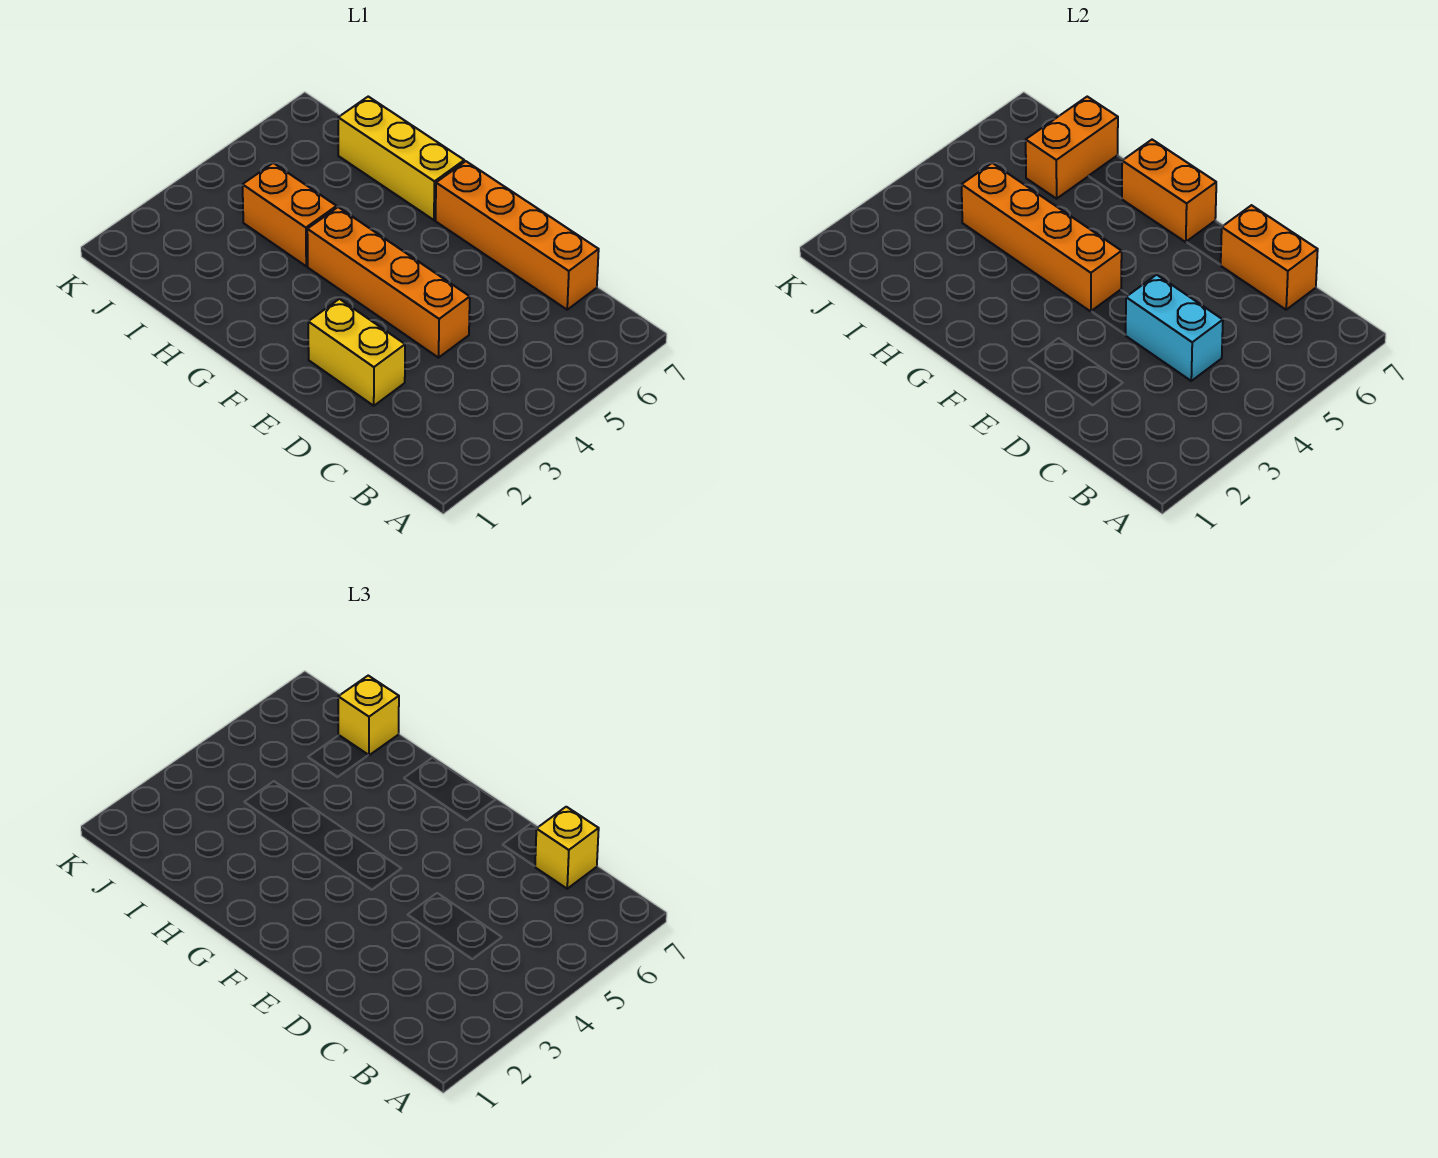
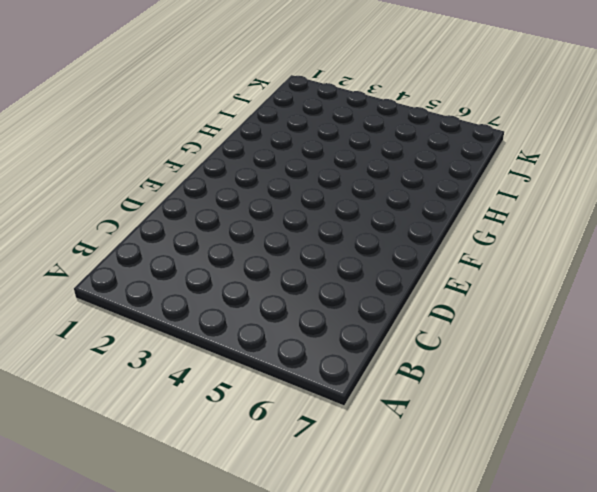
none -> orange brick C7:F7 level 1
none -> yellow brick D2:E2 level 1
none -> orange brick D4:G4 level 1

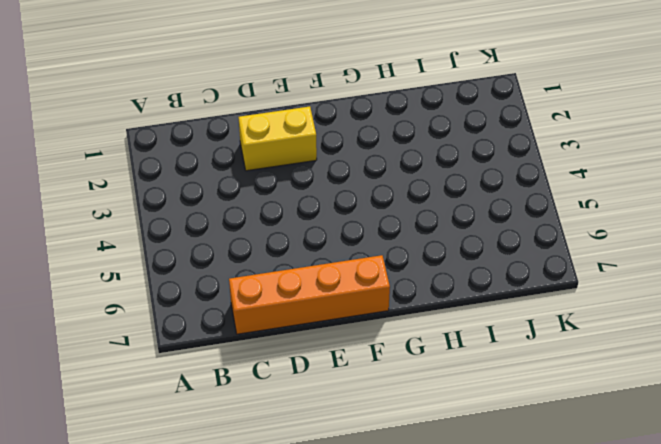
none -> orange brick D4:G4 level 1
none -> yellow brick G7:I7 level 1
none -> orange brick H4:I4 level 1

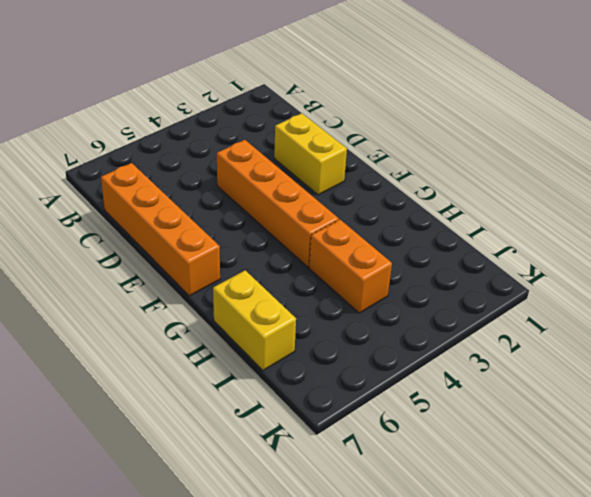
yellow brick H7:I7 level 1 -> yellow brick G7:I7 level 1
none -> cyan brick C4:D4 level 2
none -> orange brick C7:D7 level 2
none -> orange brick F4:I4 level 2

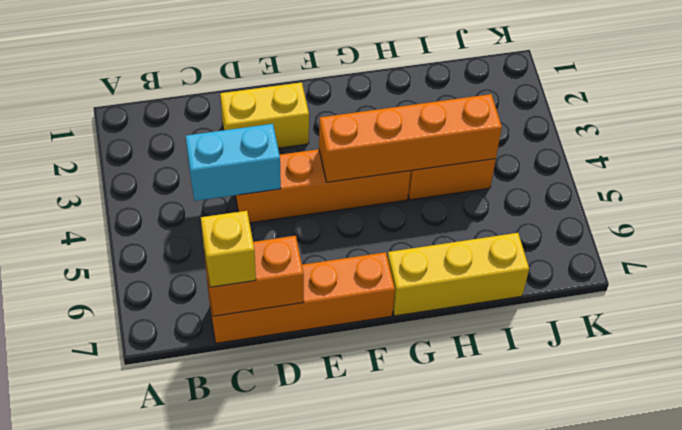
none -> orange brick F7:G7 level 2
none -> orange brick I6:I7 level 2
none -> yellow brick I7 level 3

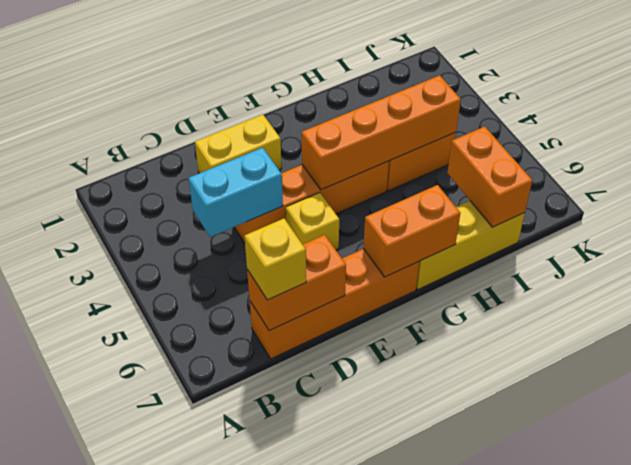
yellow brick E5 level 1 -> yellow brick I7 level 3

